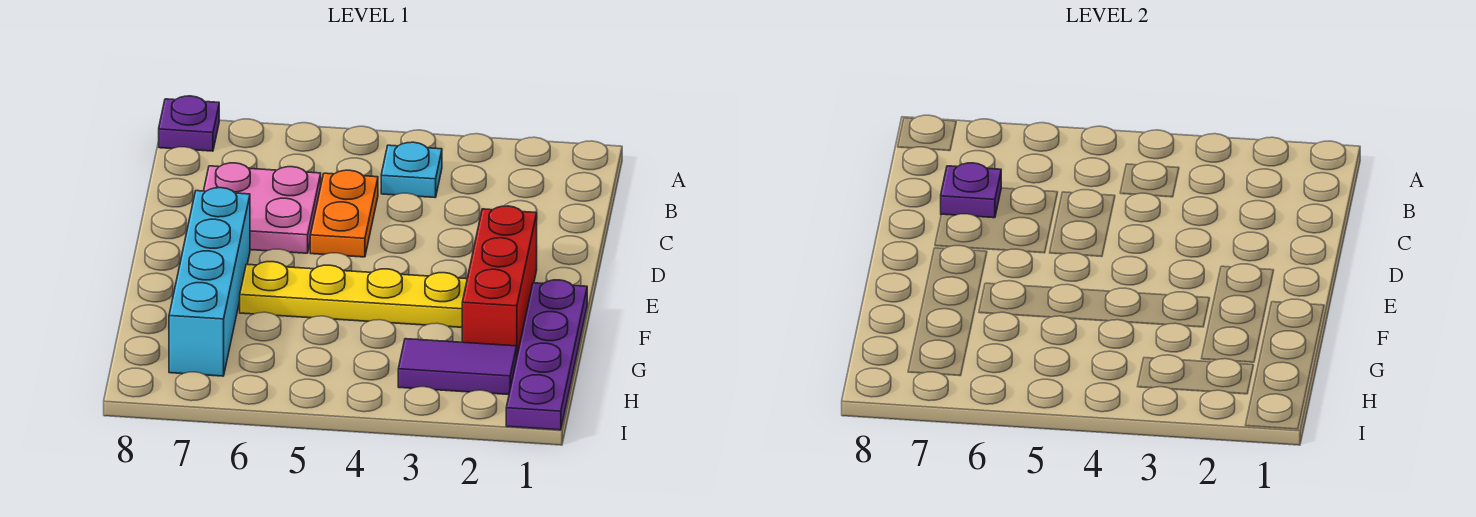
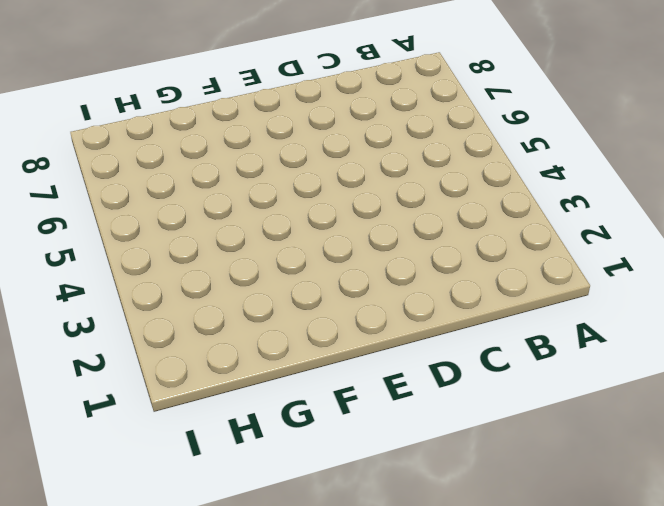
none -> purple plate A8 level 1
none -> cyan plate B4 level 1

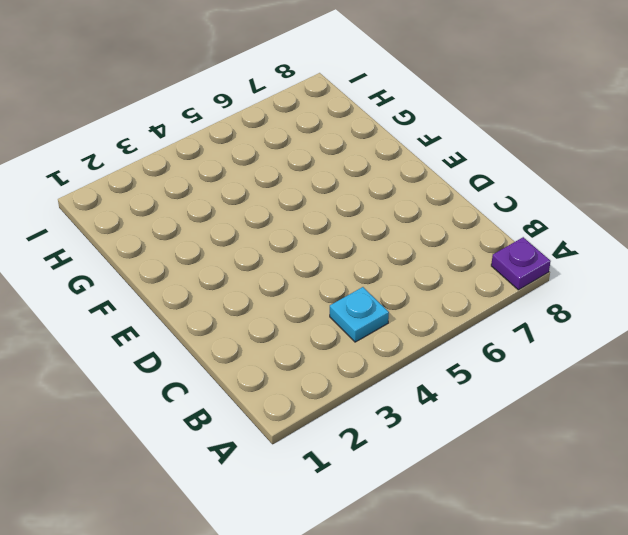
none -> orange plate C5:D5 level 1
none -> pink plate C6:D7 level 1

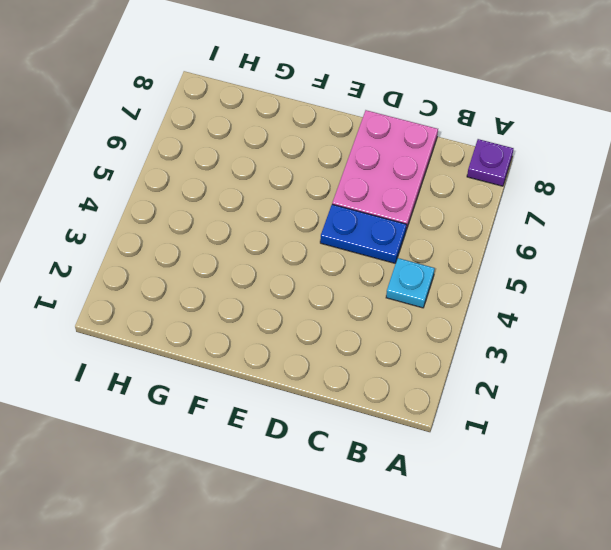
blue plate C5:D5 level 1 -> orange plate C5:D5 level 1
pink plate C6:D8 level 1 -> pink plate C6:D7 level 1
none -> red brick E2:G2 level 1
none -> cyan brick E7:H7 level 1

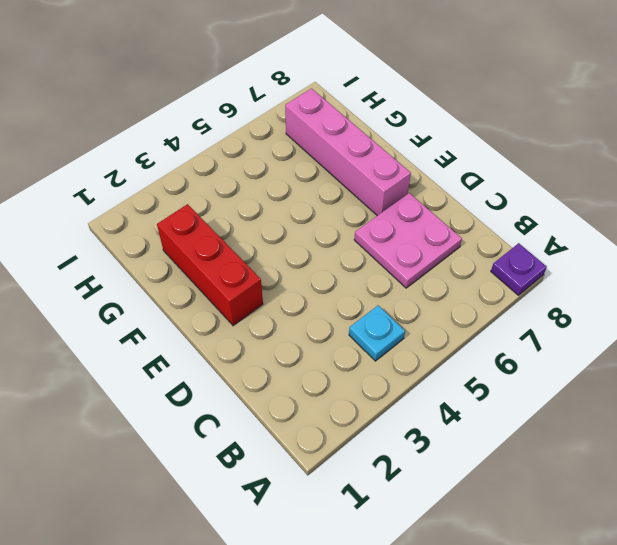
pink brick E7:H7 level 1 -> cyan brick E7:H7 level 1
none -> orange plate C5:D5 level 1
none -> purple plate F1:I1 level 1

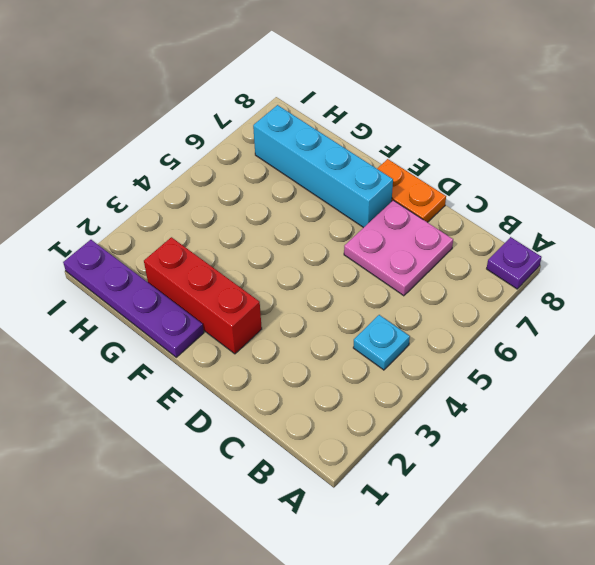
orange plate D8:E8 level 1 -> orange plate C5:D5 level 1
none -> yellow plate F3:F6 level 1
none -> purple tile H2:H3 level 1

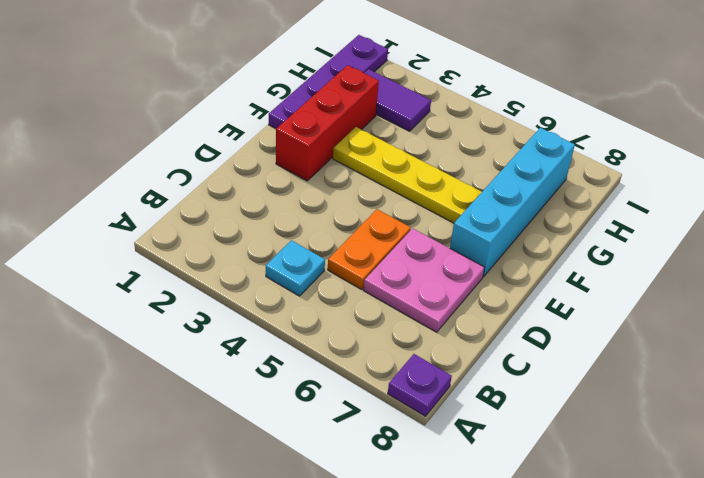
none -> purple plate C7 level 2

